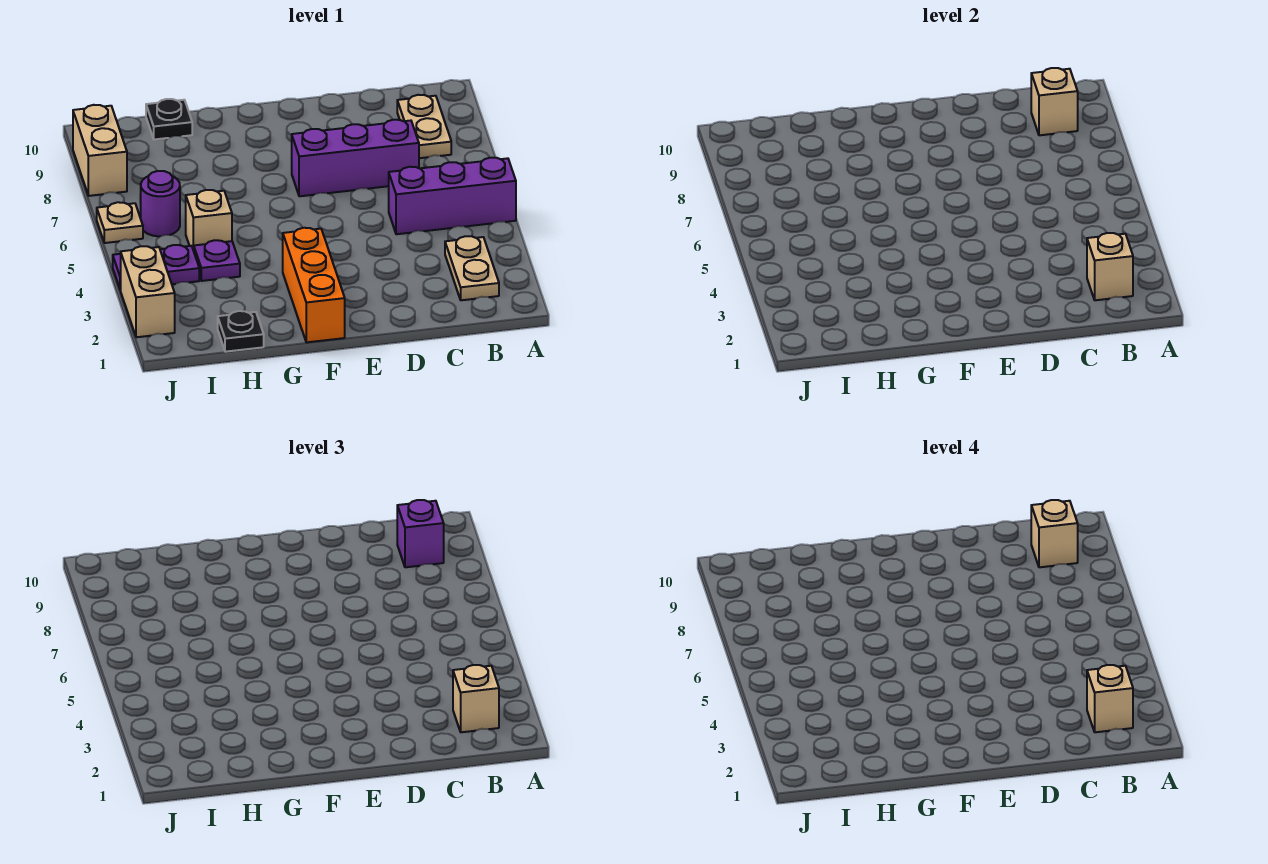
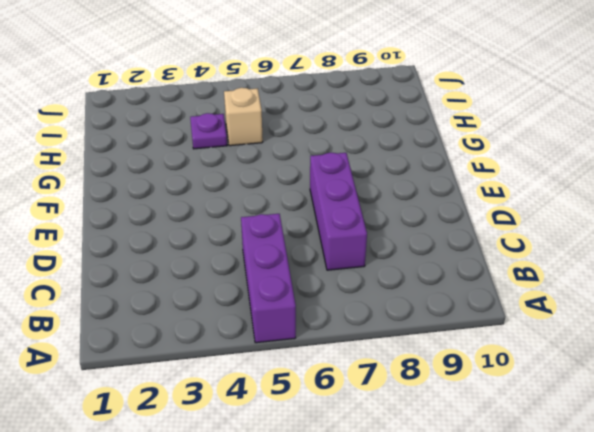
none -> tan plate B2:B3 level 1
none -> tan plate B8:B9 level 1
none -> orange brick F1:F3 level 1

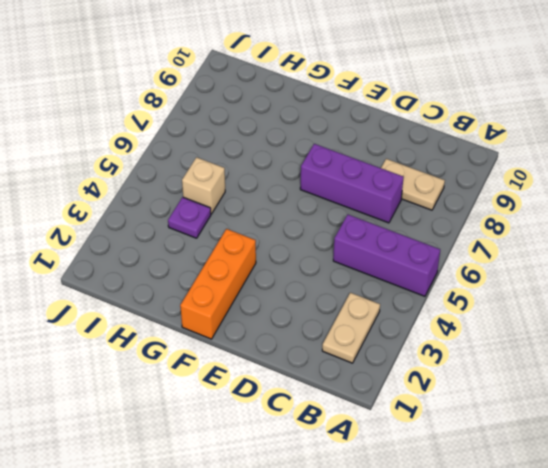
tan plate B8:C8 level 1 -> tan plate B8:B9 level 1
none -> black plate H1 level 1
none -> black plate H10 level 1
none -> purple plate I4:J4 level 1

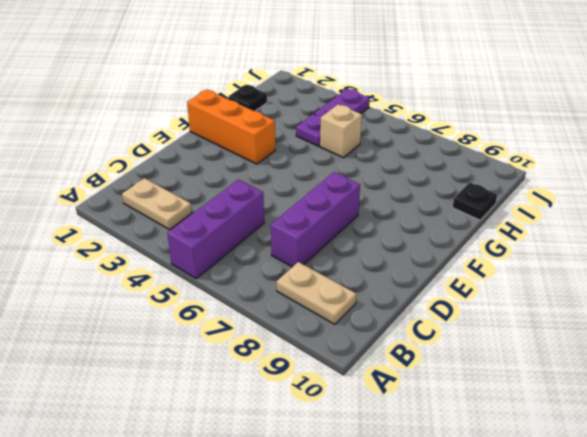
none -> purple round brick I6 level 1
none -> tan brick J2:J3 level 1
none -> tan plate J6 level 1

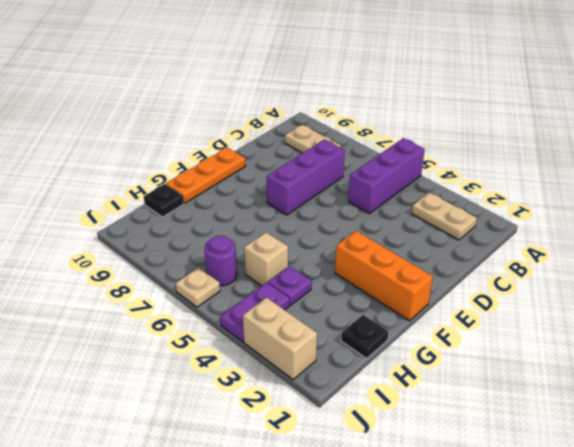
orange plate E10:G10 level 1 -> none
none -> tan brick J8:J9 level 1
none -> tan brick B2 level 2
none -> tan brick B9 level 2

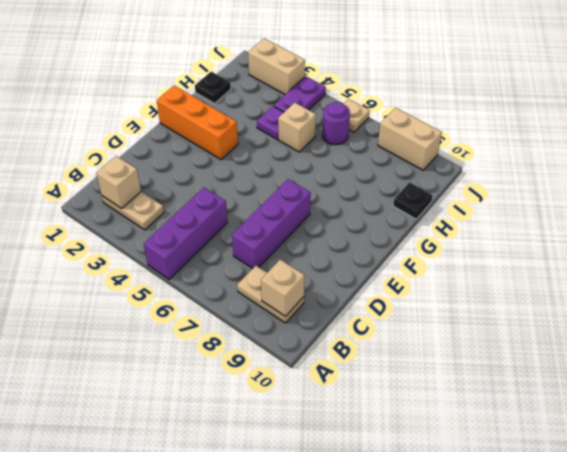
none -> tan brick B2 level 3
none -> purple brick B9 level 3
none -> tan brick B2 level 4

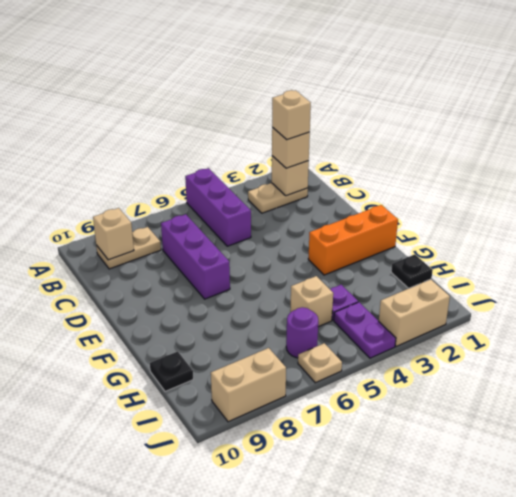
none -> purple brick B9 level 3
none -> tan brick B9 level 4

